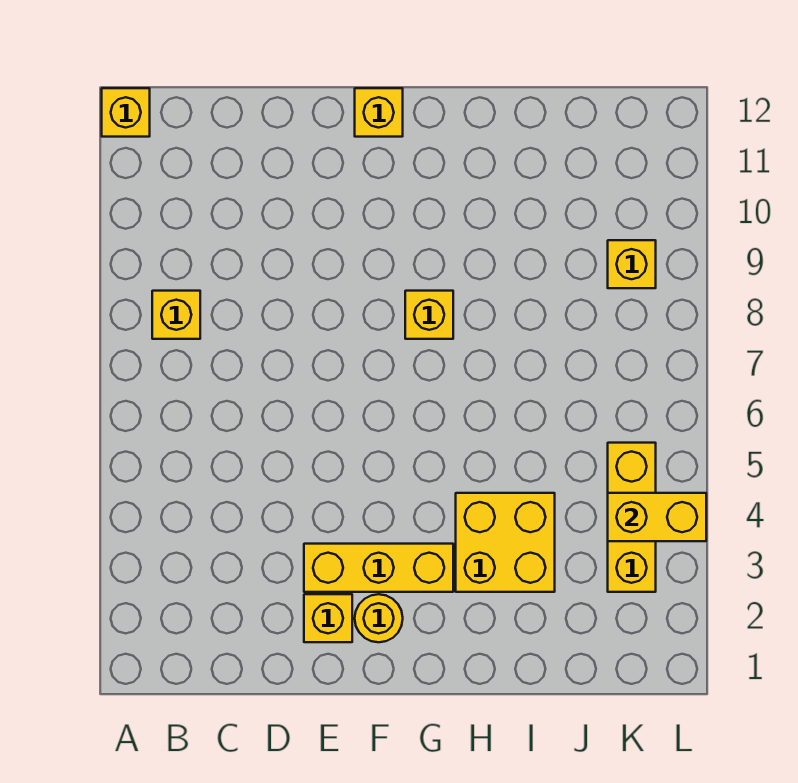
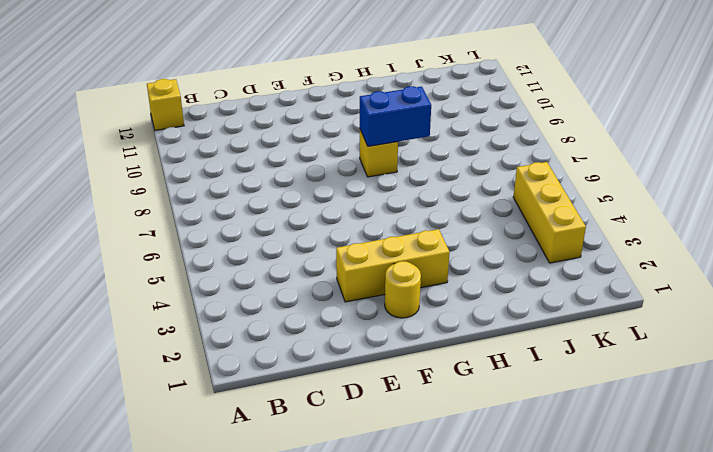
blue brick G8:H8 level 2 -> none
none -> yellow brick B8 level 1
none -> yellow brick E2 level 1

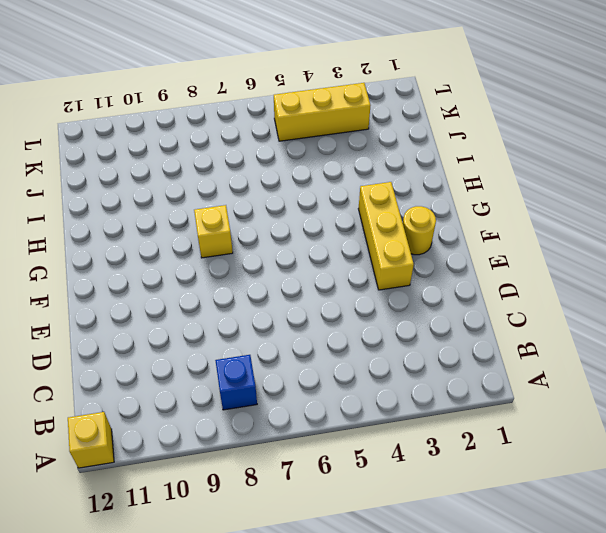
blue brick B8 level 1 -> yellow brick B8 level 1
none -> yellow brick E2 level 1
none -> yellow brick F12 level 1

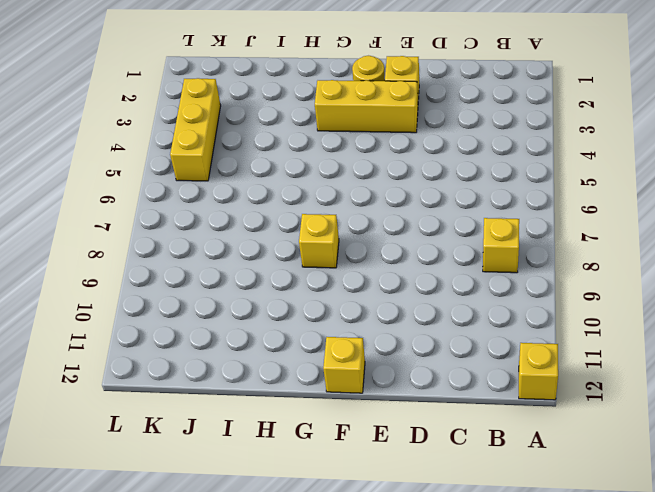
none -> yellow brick H3:I4 level 1
none -> yellow brick K9 level 1

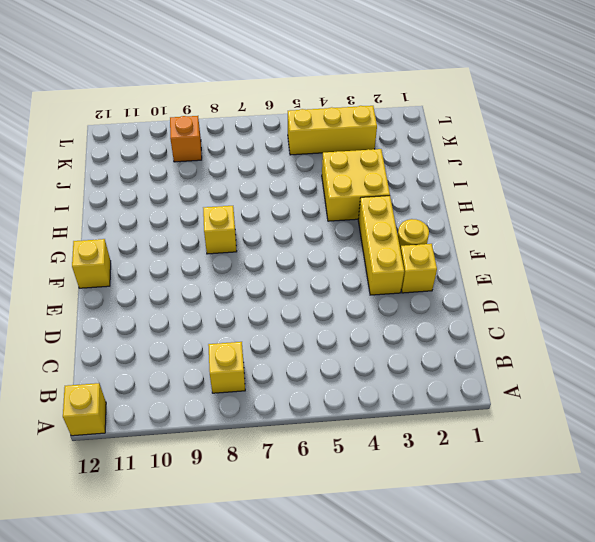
orange brick K9 level 1 -> yellow brick K9 level 1
none -> yellow brick K4:L4 level 2

